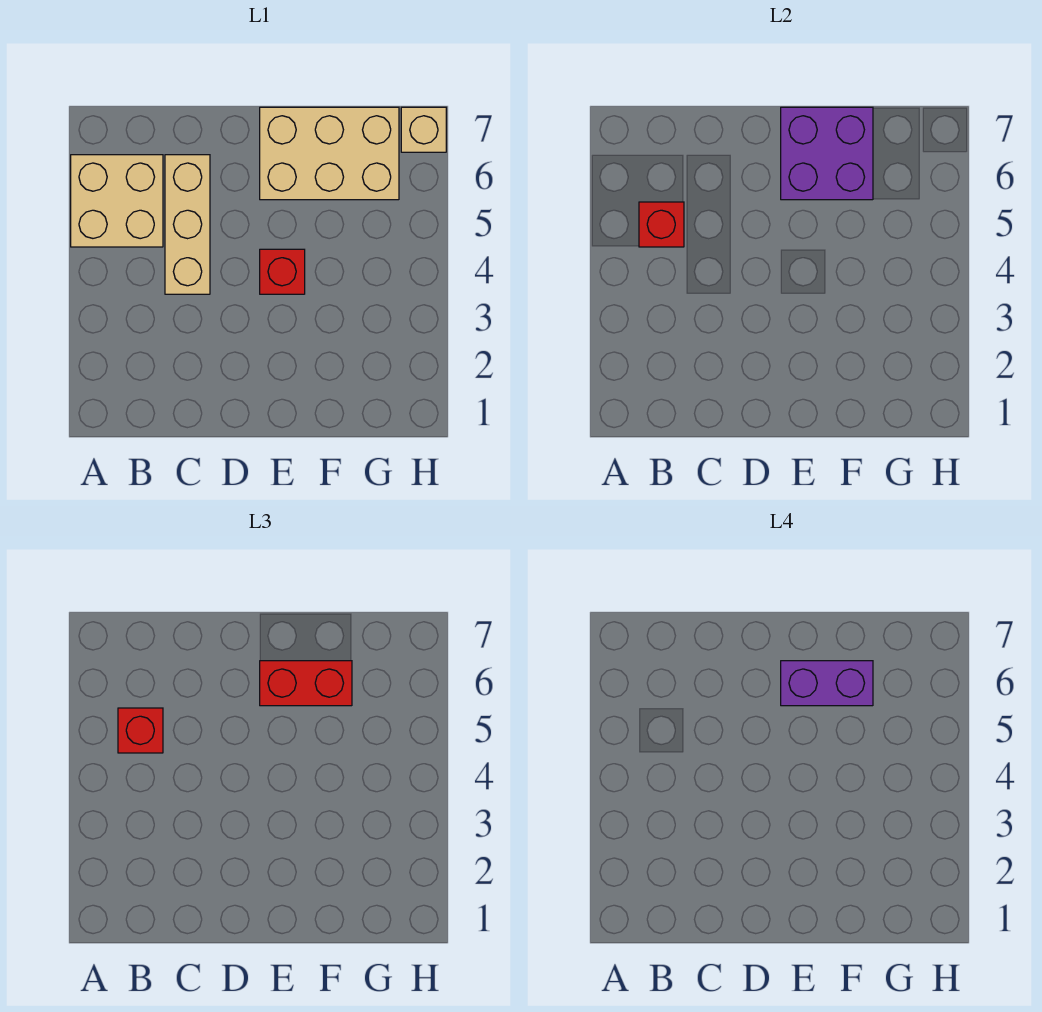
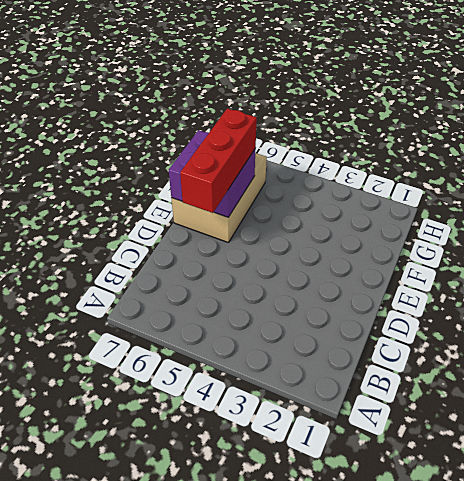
red brick D6:F6 level 3 -> red brick E6:F6 level 3
none -> tan brick A5:B6 level 1
none -> tan brick C4:C6 level 1

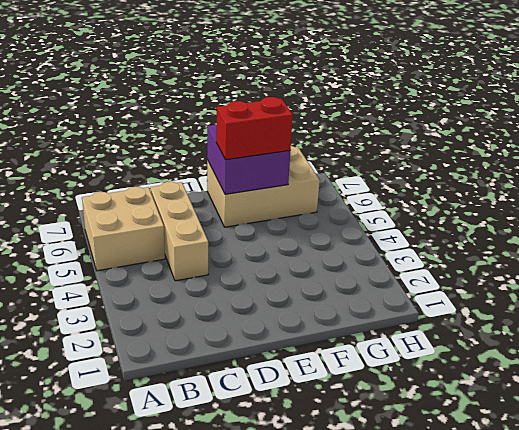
none -> red brick E4 level 1
none -> tan brick H7 level 1

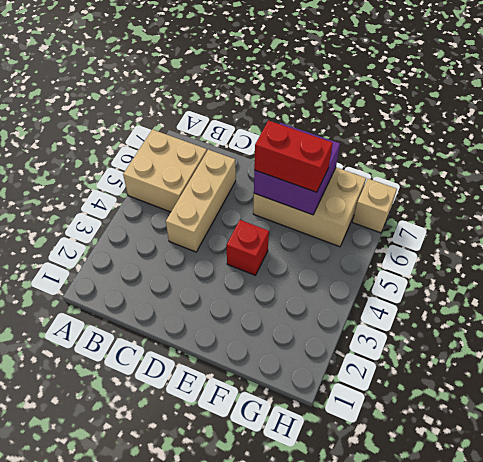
none -> red brick B5 level 2
none -> red brick B5 level 3

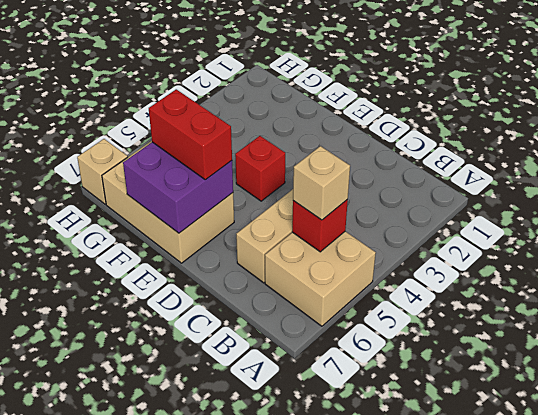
tan brick B5 level 3 -> red brick B5 level 3
none -> purple brick E6:F6 level 4

